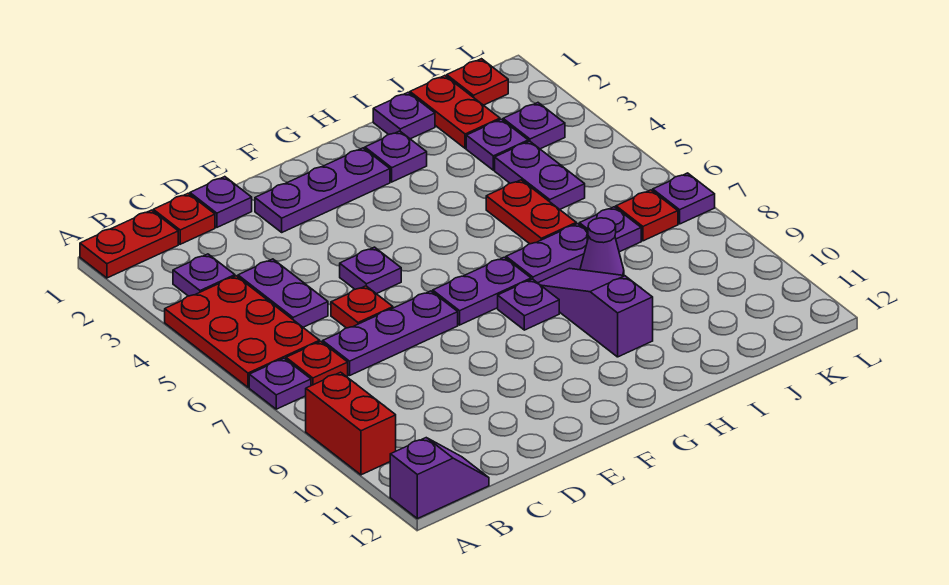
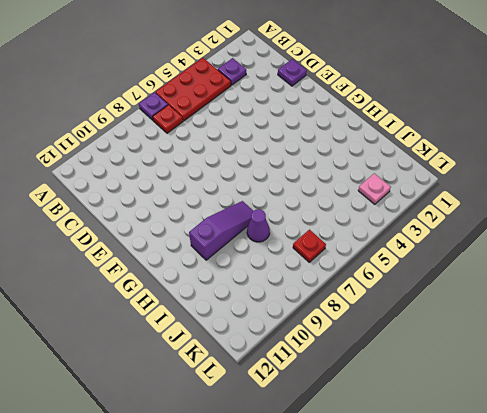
pink plate K3 level 1 -> purple plate K3 level 1
none -> red plate A1:B1 level 1
none -> red brick A9:A10 level 1
none -> purple slope A12:B12 level 1 top A
none -> red plate C1 level 1

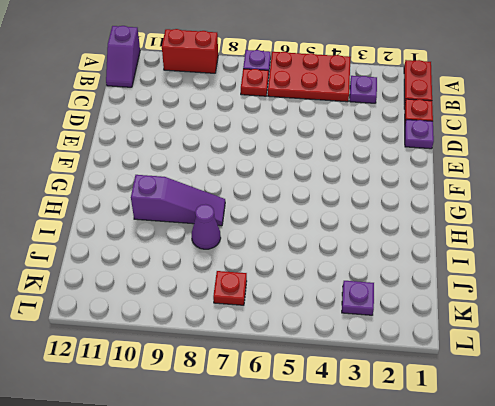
none -> purple plate C4:C5 level 1
none -> purple plate C7:E7 level 1
none -> red plate D6 level 1
none -> purple plate E2:G2 level 1

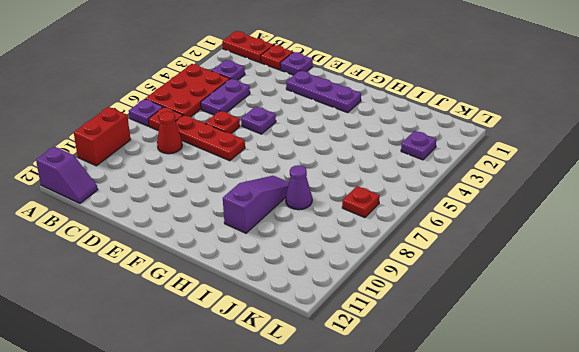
red plate C7:E7 level 1 -> purple plate C7:E7 level 1
red cone C8 level 1 -> none
none -> purple plate F7:G7 level 1
none -> purple plate G8 level 1
none -> purple plate H2 level 1
none -> purple plate H7:I7 level 1

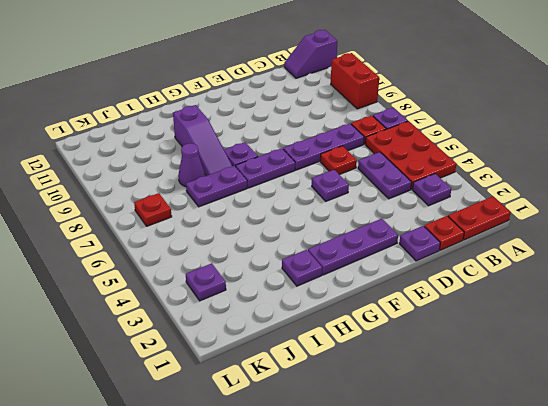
none -> purple plate I1 level 1
none -> red plate I5:I6 level 1
none -> red plate J1:J2 level 1
none -> purple plate J3 level 1

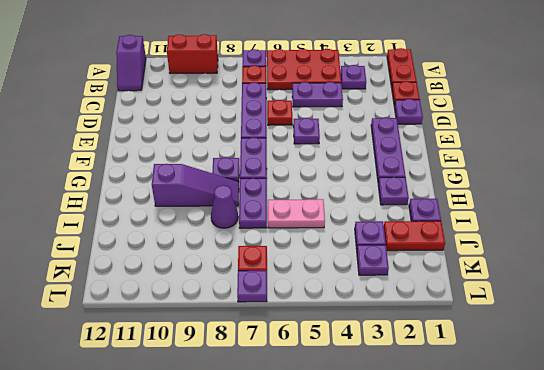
pink plate I5:I6 level 1 -> red plate I5:I6 level 1
none -> purple plate J4:J5 level 1
none -> purple plate J7 level 1
none -> red plate K1 level 1

